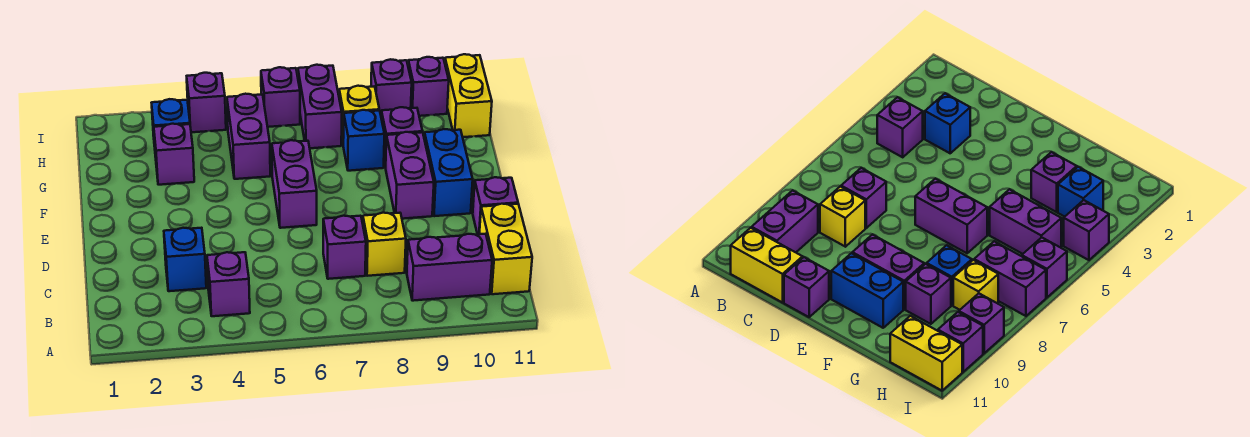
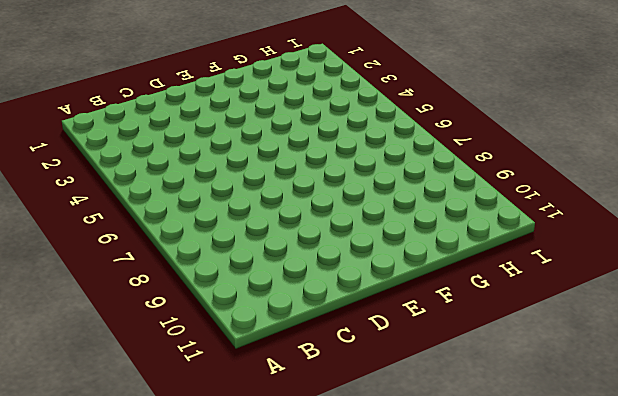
none -> purple brick B4 level 1
none -> purple brick B9:B10 level 1
none -> yellow brick B11:C11 level 1

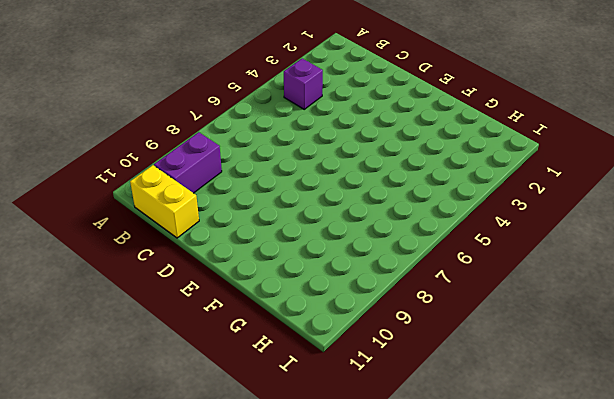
none -> blue brick C3 level 1
none -> purple brick C7 level 1
none -> yellow brick C8 level 1

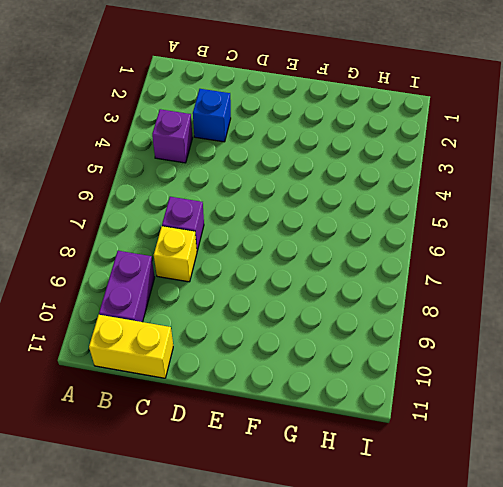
none -> purple brick D11 level 1
none -> purple brick E6:F6 level 1
none -> purple brick E9:F9 level 1

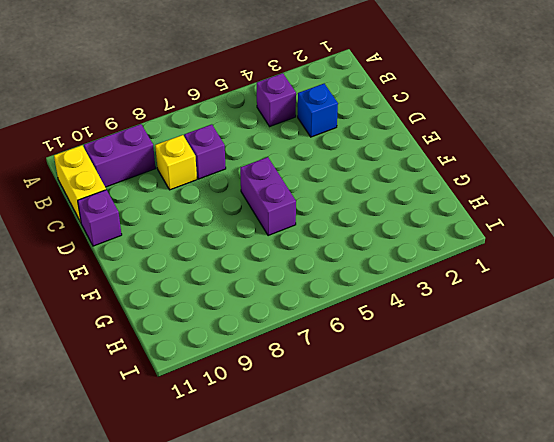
none -> purple brick E9:F9 level 1
none -> blue brick E10:F10 level 1
none -> purple brick G3 level 1

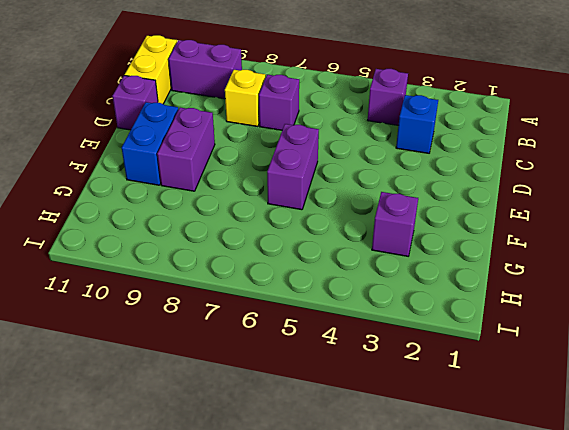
none -> purple brick G5:H5 level 1
none -> blue brick G8 level 1
none -> purple brick G9 level 1

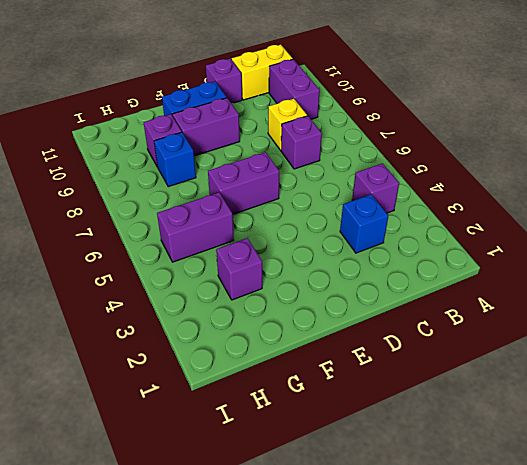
none -> blue brick H3 level 1
none -> purple brick H7:I7 level 1
none -> yellow brick H8 level 1

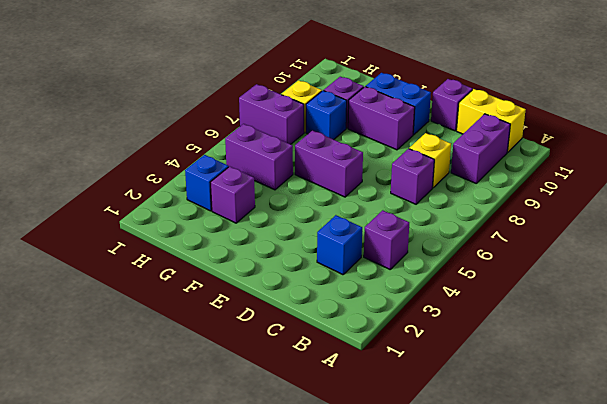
none -> yellow brick H11:I11 level 1
none -> purple brick I4 level 1
none -> purple brick I6 level 1

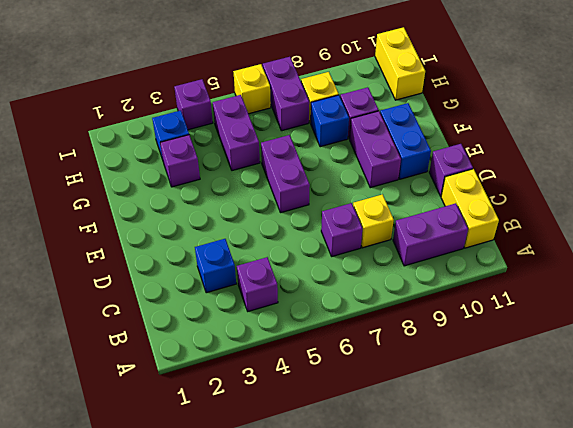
yellow brick I6 level 1 -> purple brick I6 level 1
none -> purple brick I9 level 1
none -> purple brick I10 level 1

